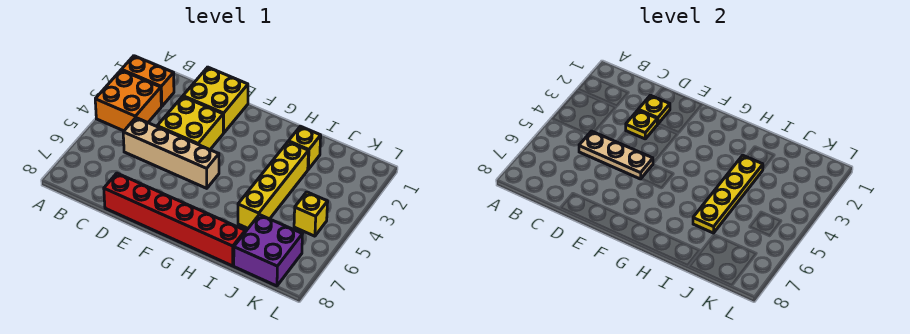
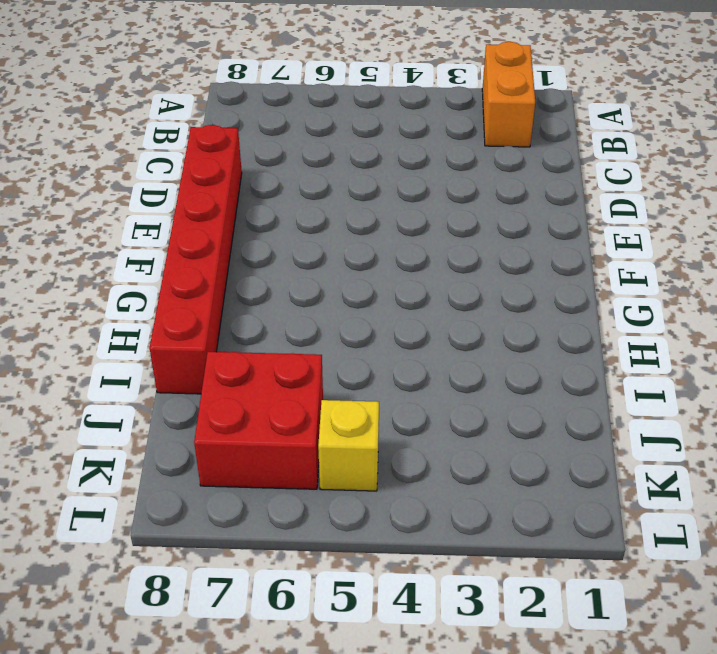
red brick J6:K7 level 1 -> purple brick J7:K8 level 1
none -> orange brick A3:B4 level 1
none -> tan brick C5:F5 level 1
none -> yellow brick D1:E2 level 1

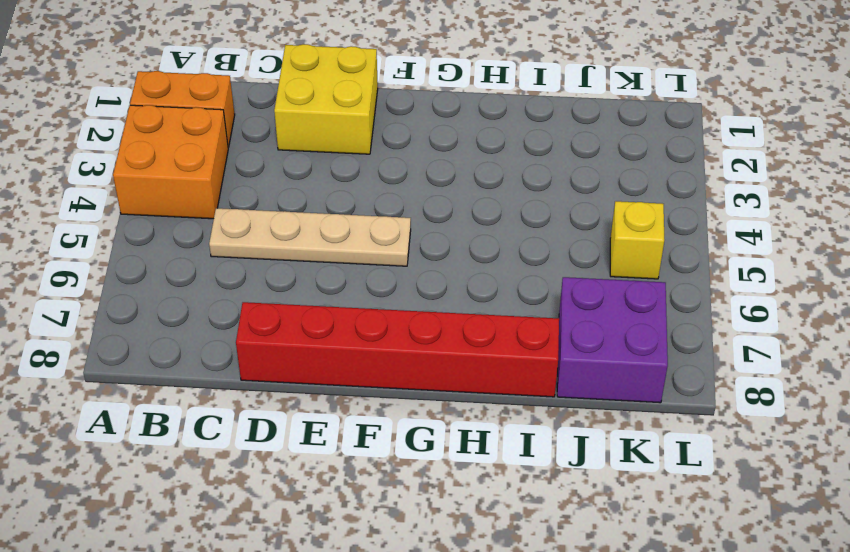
tan plate C5:F5 level 1 -> tan brick C5:F5 level 1
none -> yellow brick D3:E4 level 1
none -> yellow brick I2 level 1
none -> yellow brick I3:I6 level 1

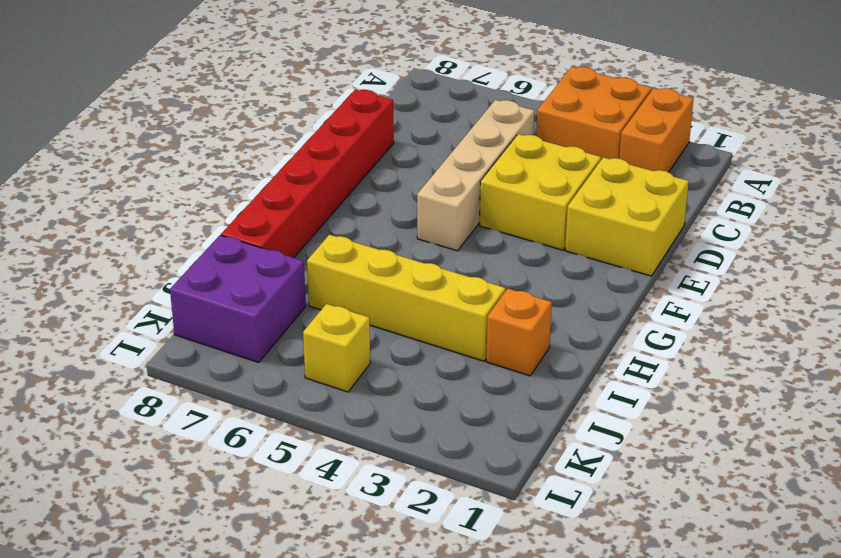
orange brick I2 level 1 -> yellow brick I2 level 1
none -> tan plate C5:E5 level 2
none -> yellow plate D2 level 2
none -> yellow plate D3 level 2

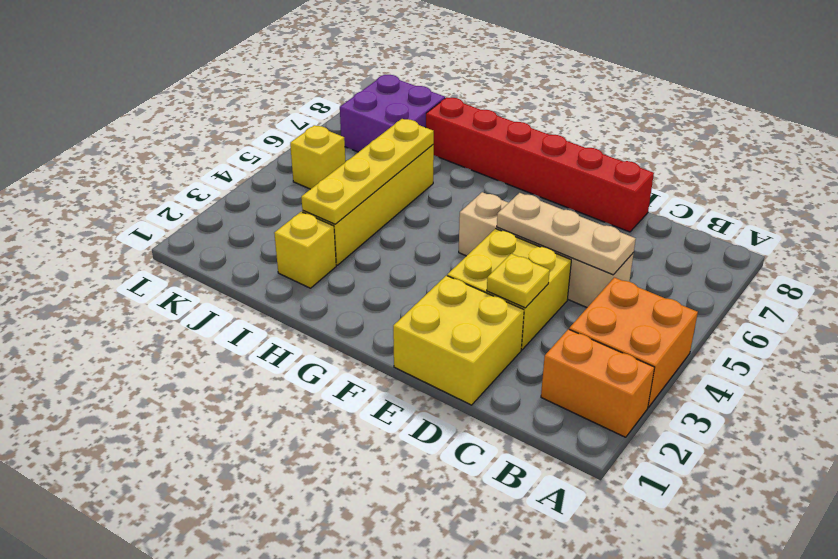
none -> yellow plate D2 level 2

